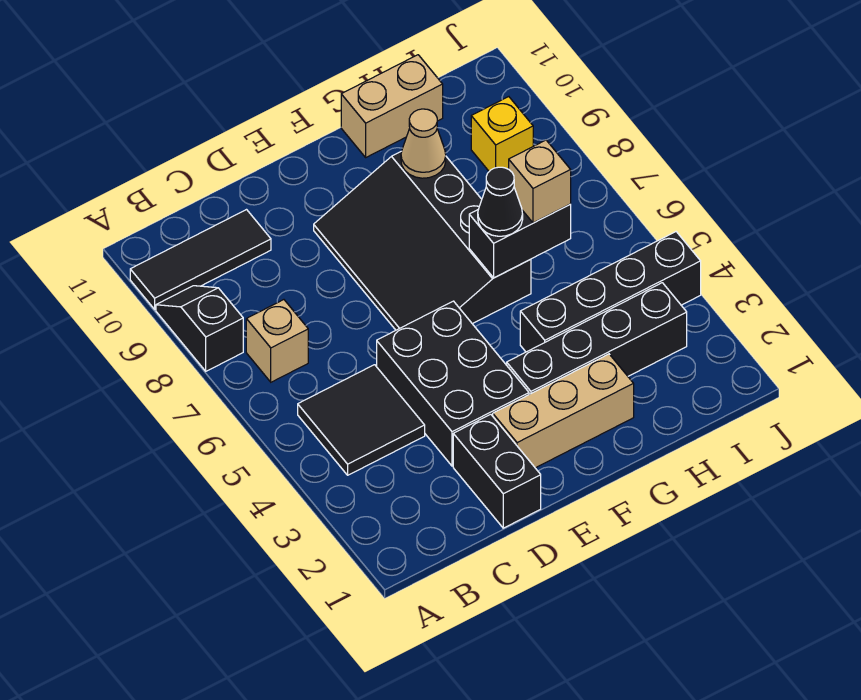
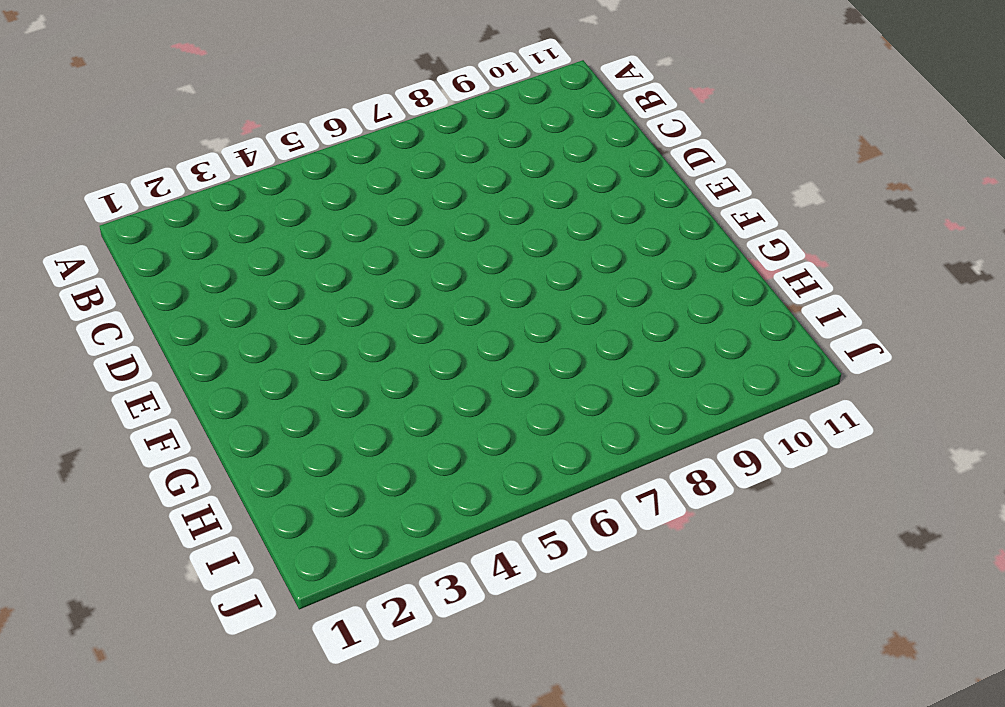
none -> black slope A8:A9 level 1 top 8
none -> black tile A10:C10 level 1
none -> black tile B4:C5 level 1

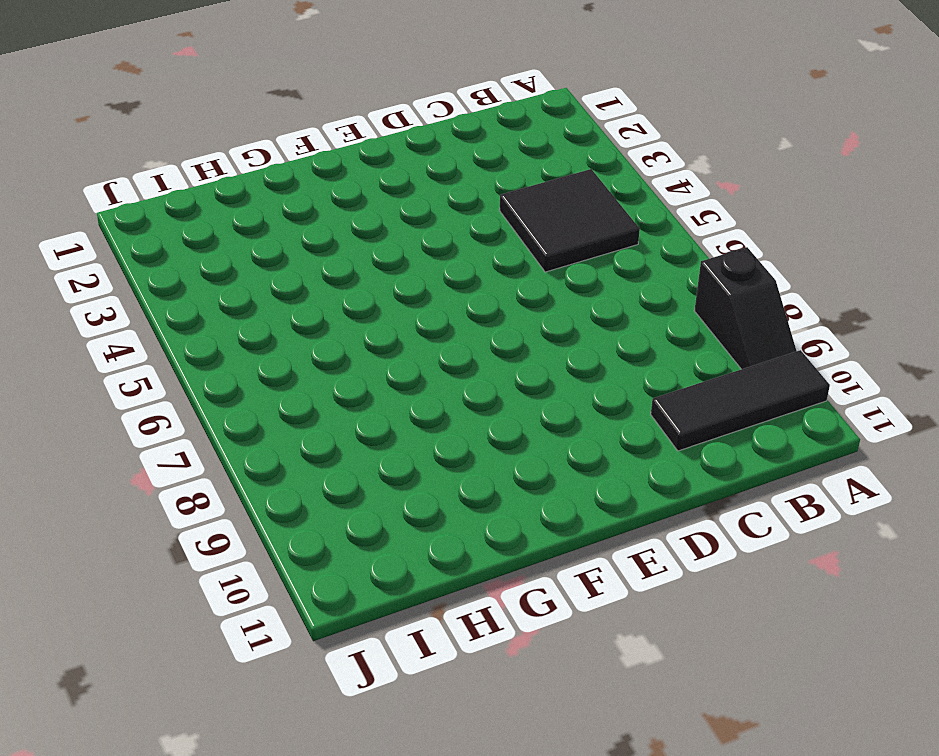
none -> tan brick B7 level 1
none -> black brick D1:D2 level 1
none -> black brick D3:E5 level 1

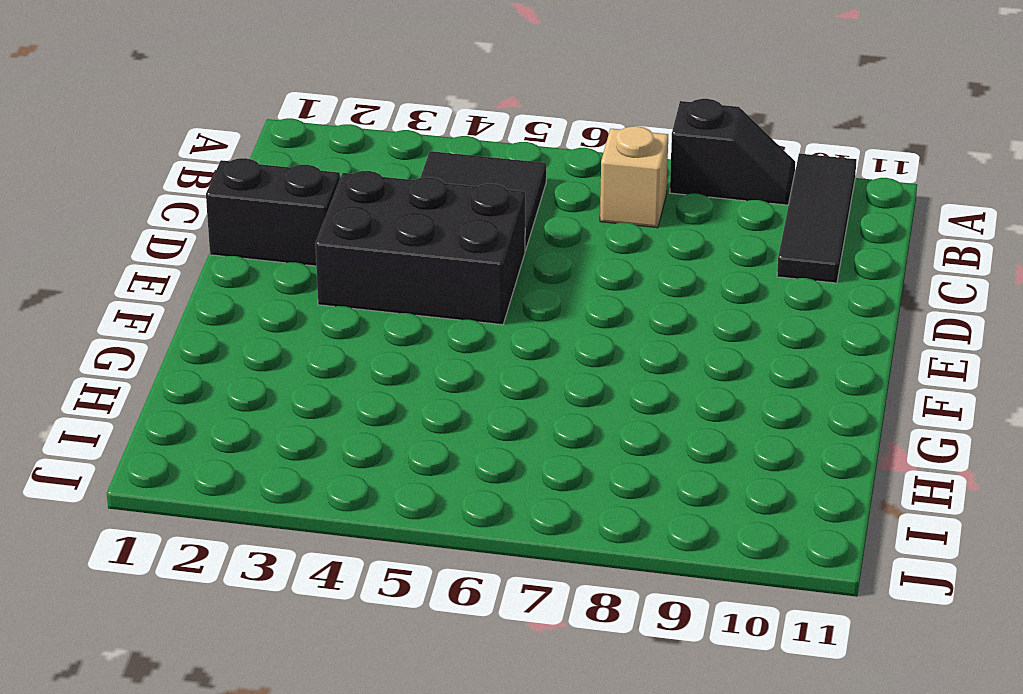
none -> tan brick E2:G2 level 1
none -> black slope E6:G9 level 1 top G
none -> black brick F3:I3 level 1

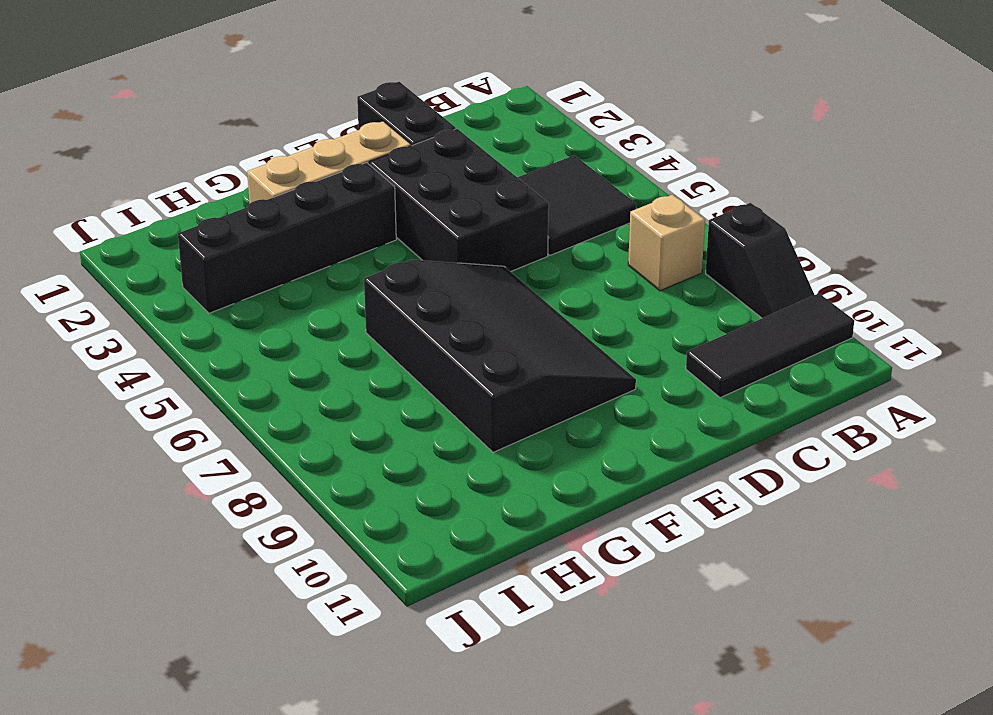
none -> black brick G4:J4 level 1
none -> tan brick G11:H11 level 1
none -> yellow brick I9 level 1

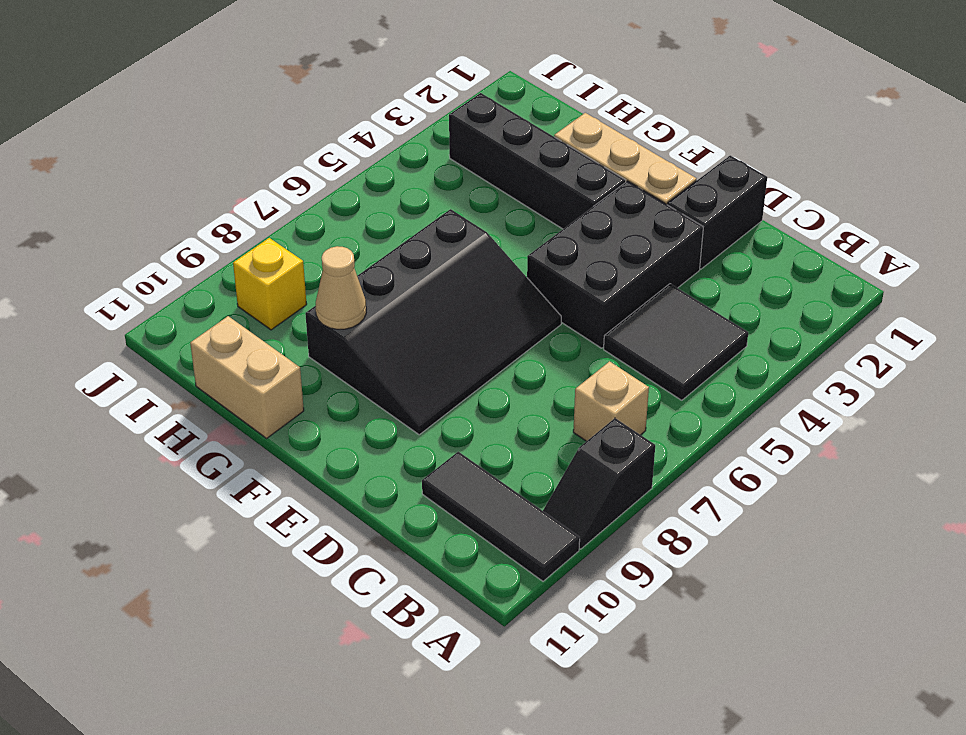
none -> black brick G4:J4 level 1
none -> black brick G6:H6 level 2
none -> black cone G6 level 3

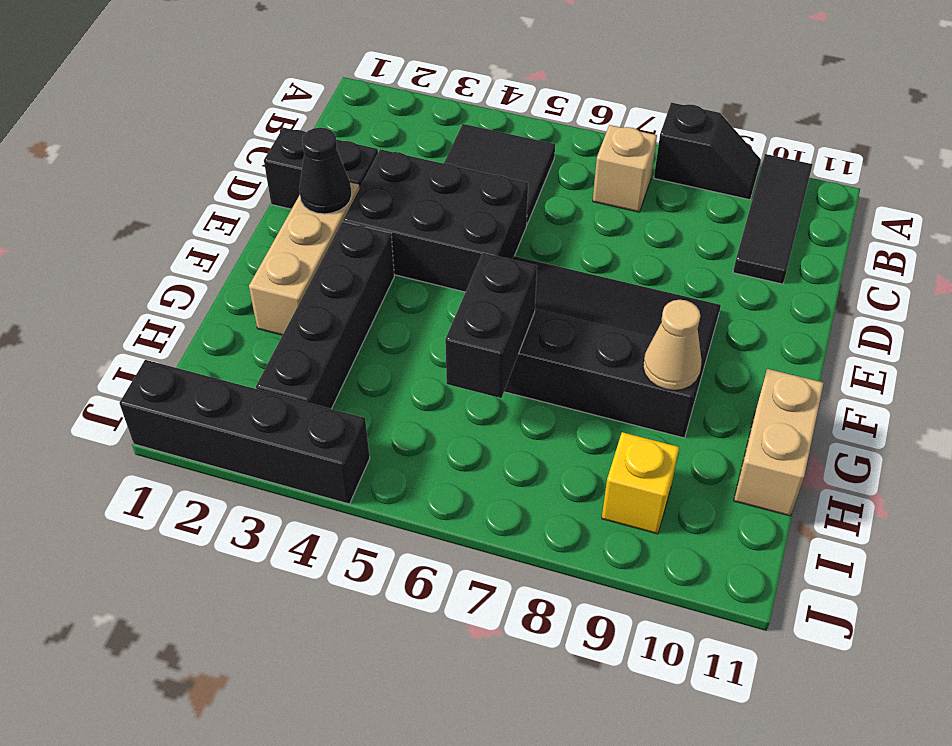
black cone E2 level 2 -> black cone G6 level 3
black brick J1:J4 level 1 -> black brick G4:J4 level 1
none -> tan brick H6 level 3

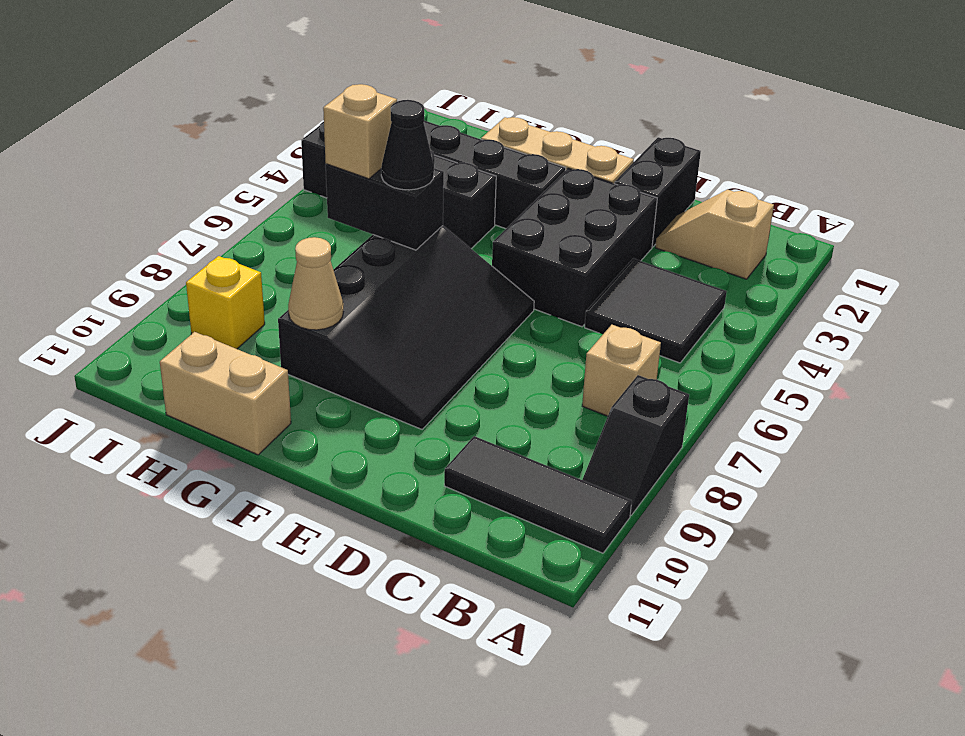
tan slope B2:C2 level 1 top B -> none

